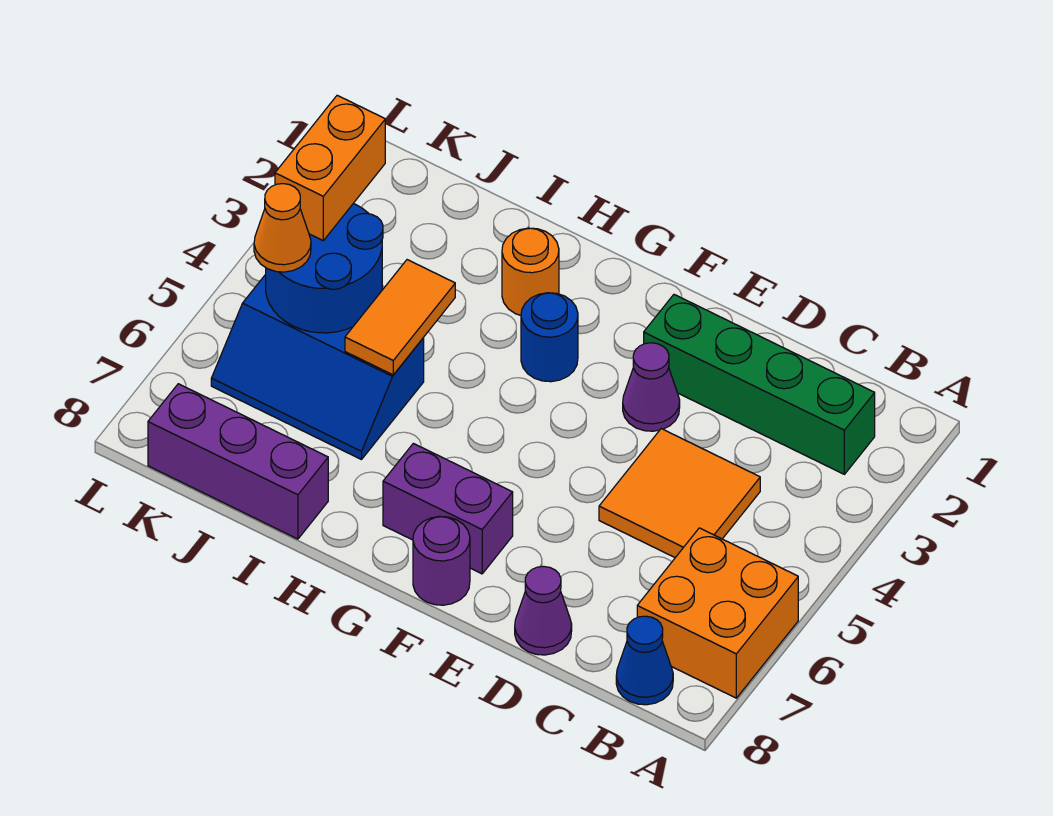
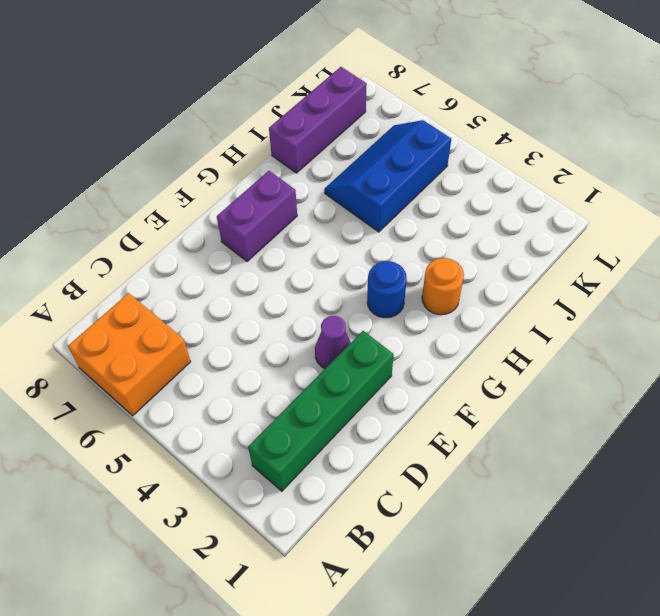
none -> blue cone B8 level 1
none -> orange tile C4:D5 level 1
none -> purple cone D8 level 1

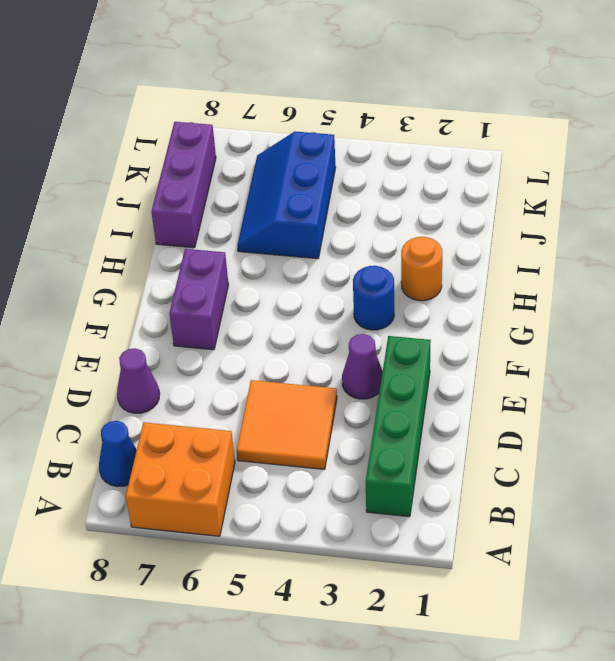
none -> purple round brick F8 level 1
none -> orange tile I4:I5 level 2
none -> blue round brick J4:K5 level 2

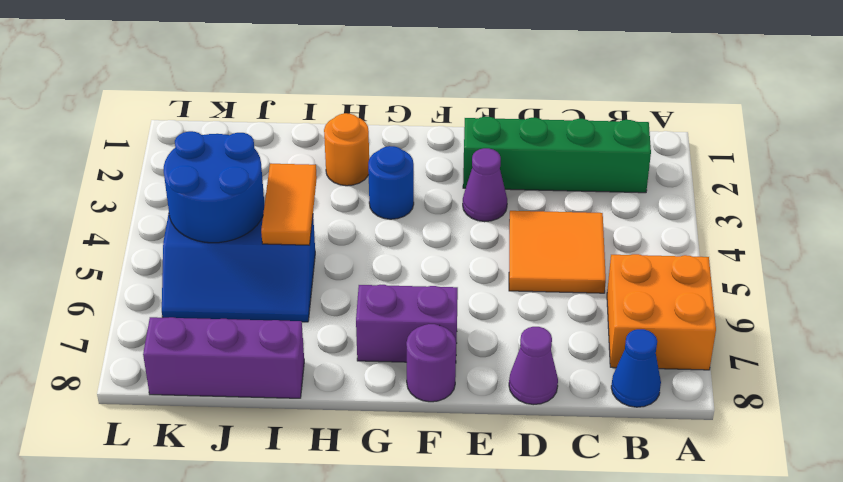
none -> orange brick K3:K4 level 3
none -> orange cone K5 level 3

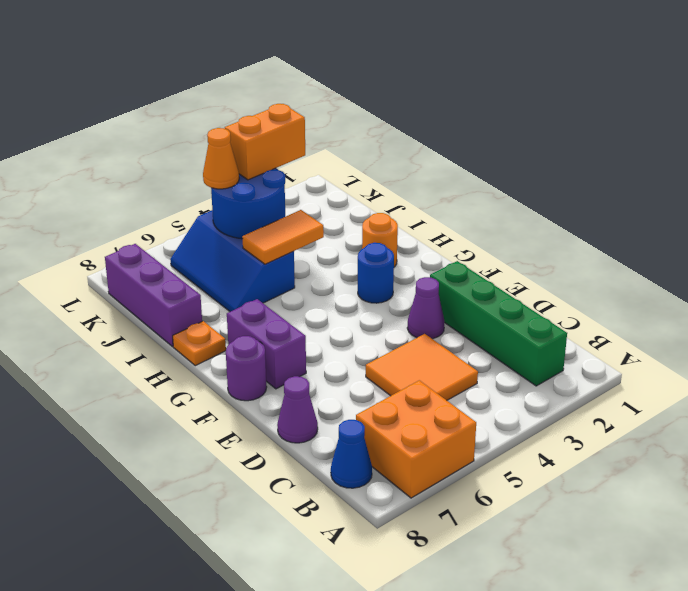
orange plate H8 level 1 -> none

